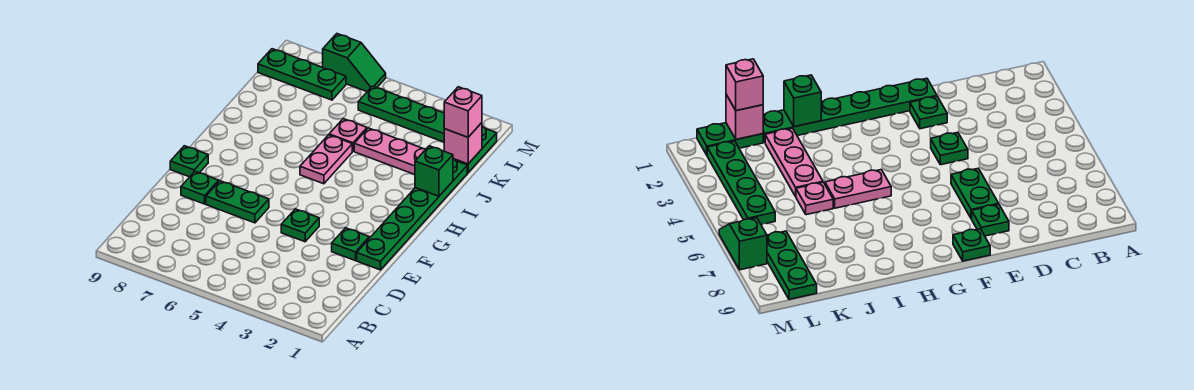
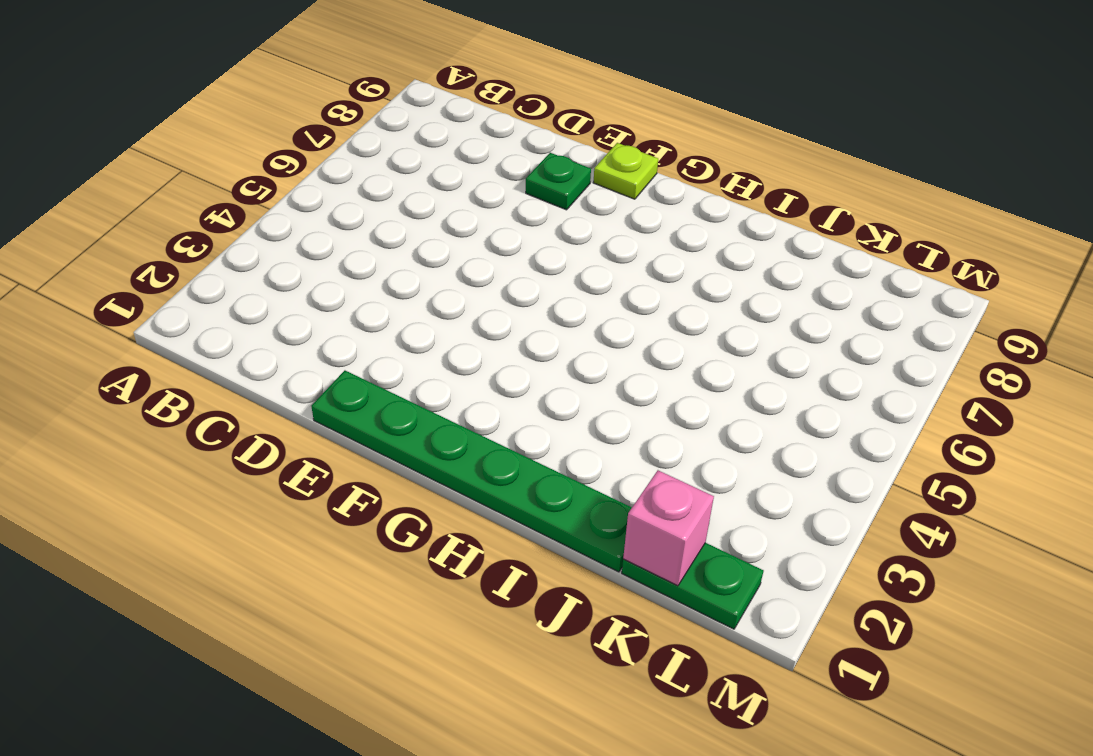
lime plate F9 level 1 -> green plate F9 level 1
none -> green plate E2 level 1
none -> green plate E4 level 1
none -> green plate E6:E7 level 1

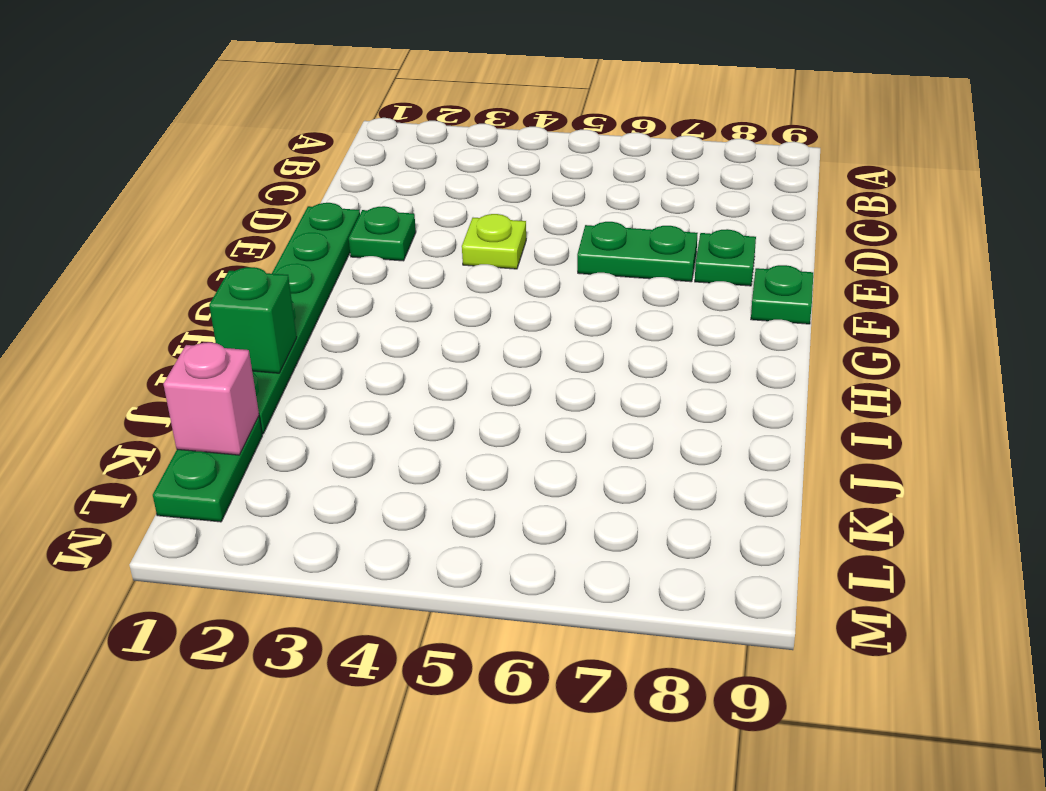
lime plate E4 level 1 -> green plate E4 level 1
none -> pink plate H5:I5 level 1
none -> pink plate J2:J4 level 1
none -> pink plate J5 level 1

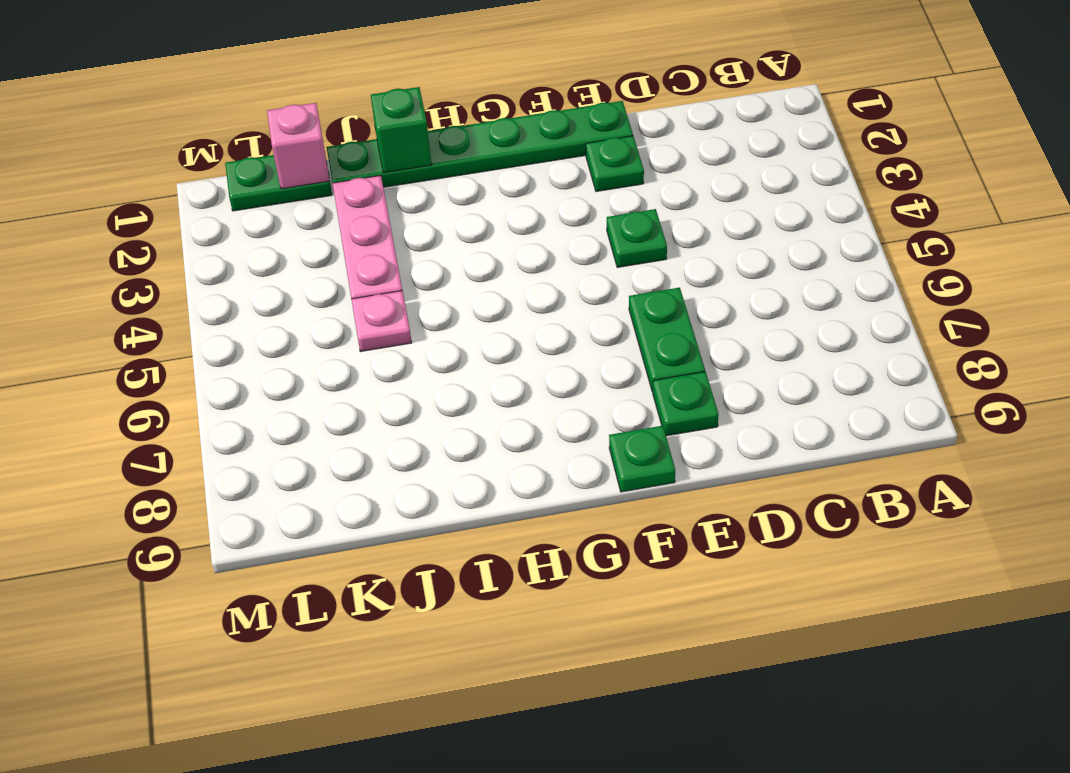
none -> pink plate H5:I5 level 1
none -> green plate L2:L5 level 1
none -> green plate L7:L9 level 1

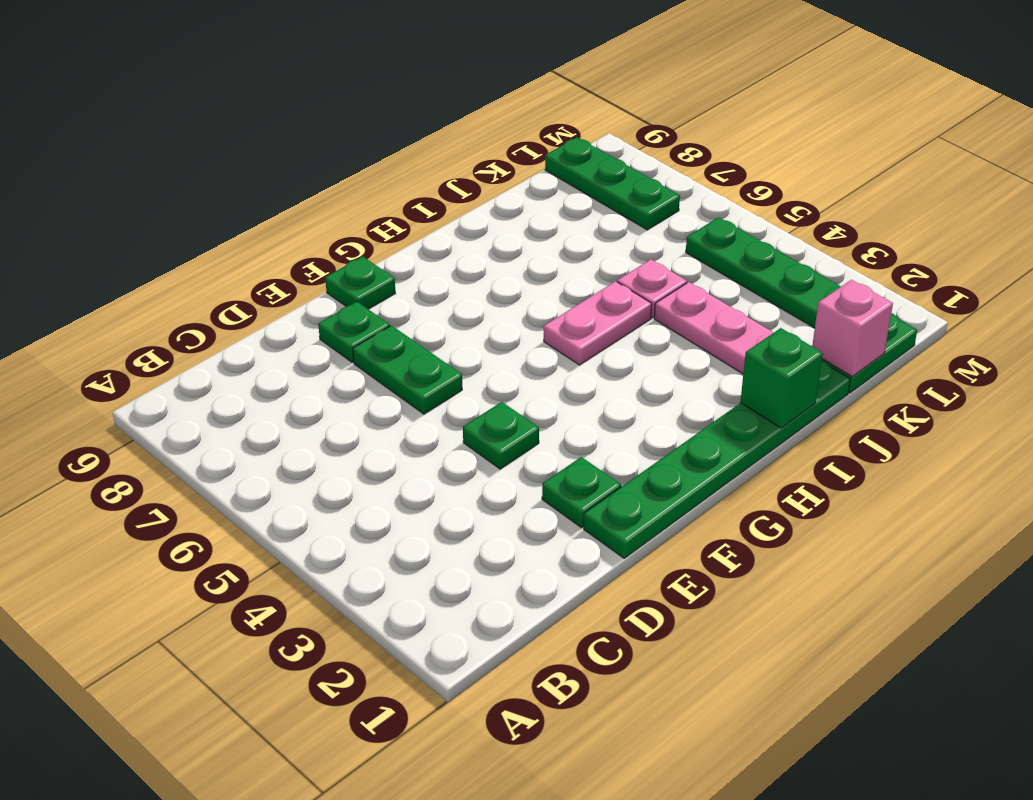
none -> green slope M6:M7 level 1 top 7
none -> pink brick K1 level 3

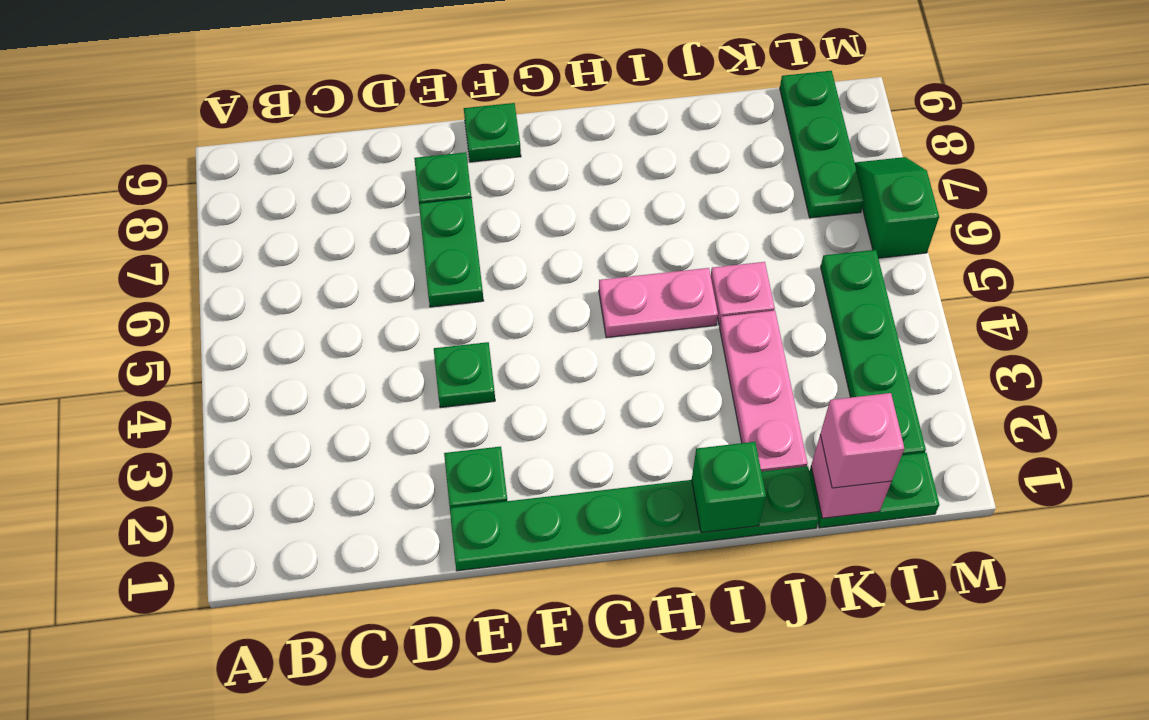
green slope M6:M7 level 1 top 6 -> green slope M6:M7 level 1 top 7

